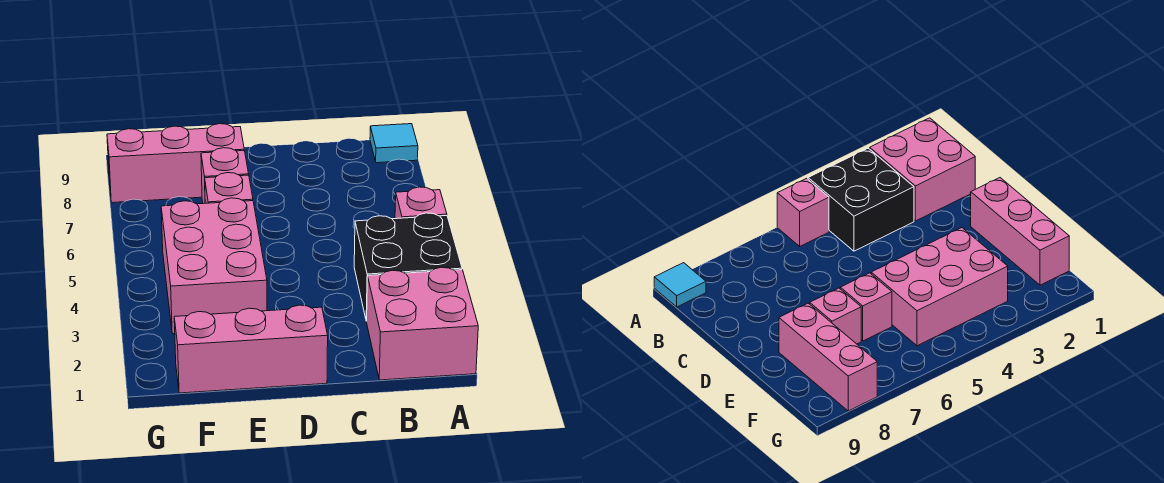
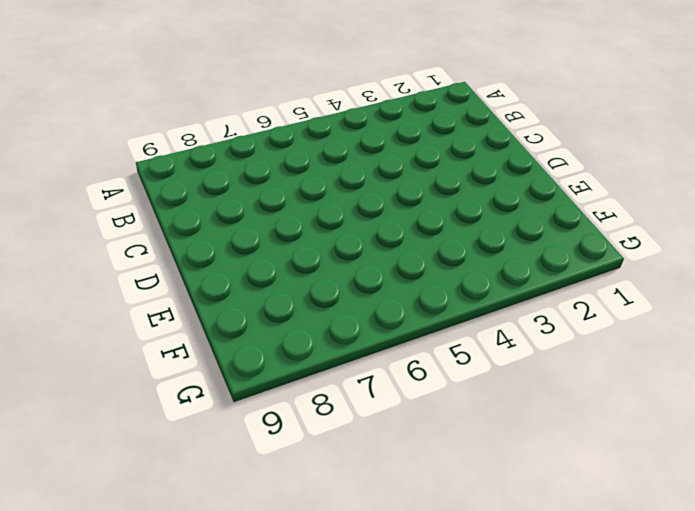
none -> pink brick A1:B2 level 1
none -> black brick A3:B4 level 1

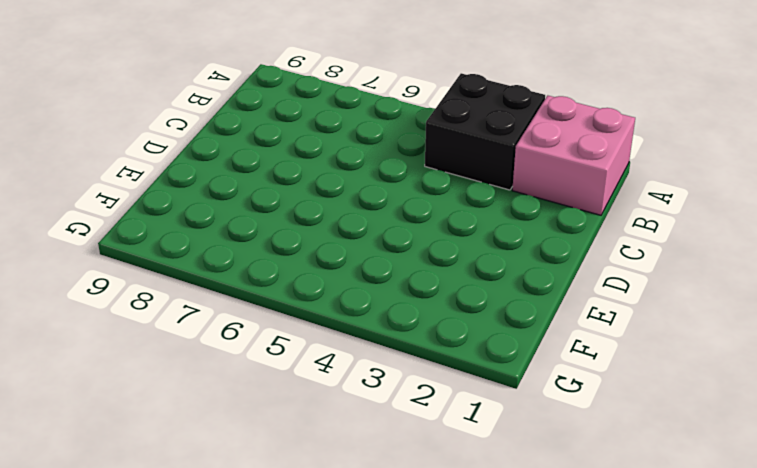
none -> pink brick A5 level 1
none -> cyan tile A9 level 1

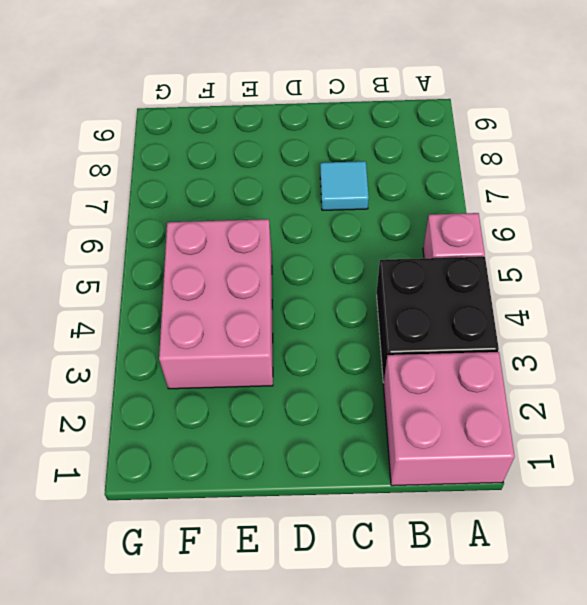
cyan tile C7 level 1 -> cyan tile A9 level 1
none -> pink brick D1:F1 level 1
none -> pink brick E6 level 1

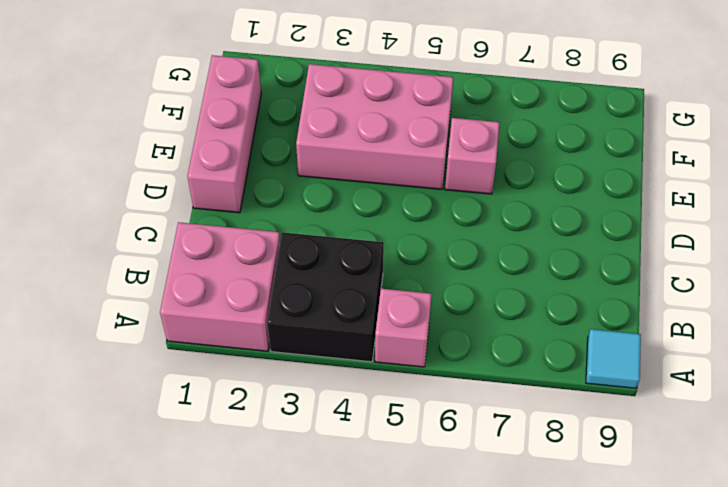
none -> pink brick E7 level 1
none -> pink brick E8:G8 level 1

